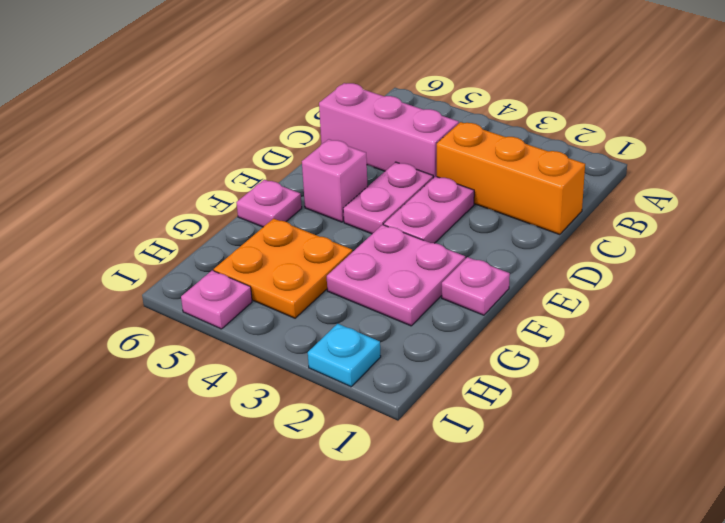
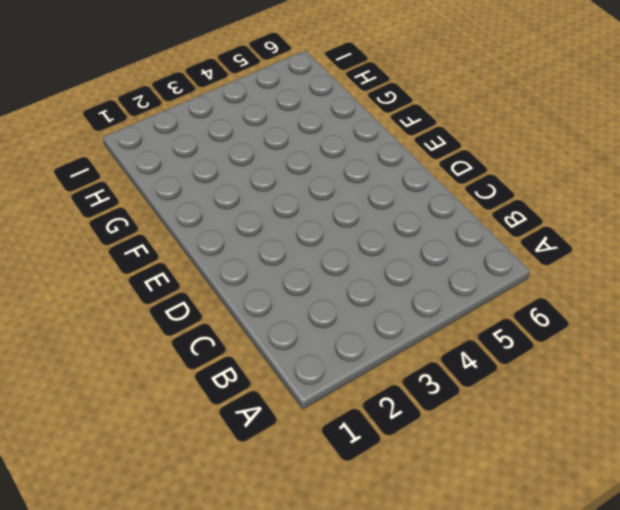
none -> orange brick C1:C3 level 1
none -> pink brick C4:C6 level 1

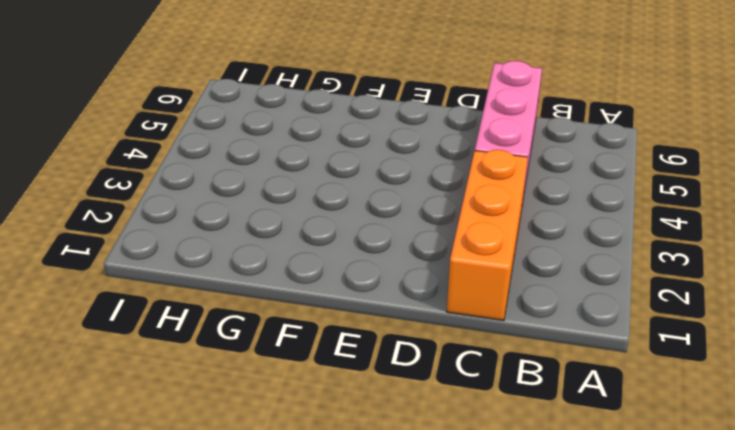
none -> pink plate D3:E3 level 1
none -> pink plate D4:E4 level 1

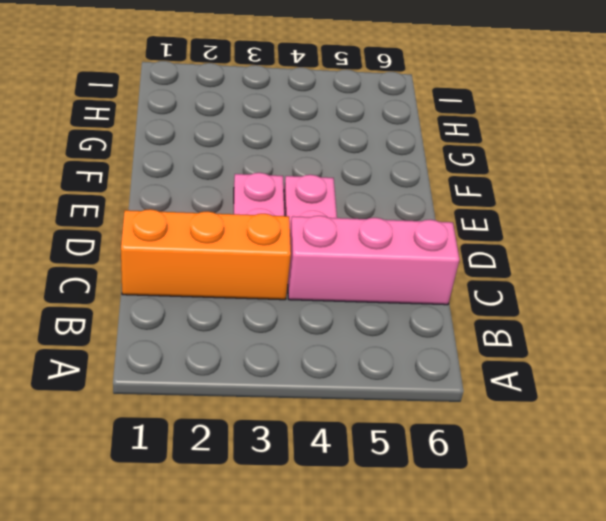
none -> pink brick E5 level 1
none -> pink plate F1 level 1

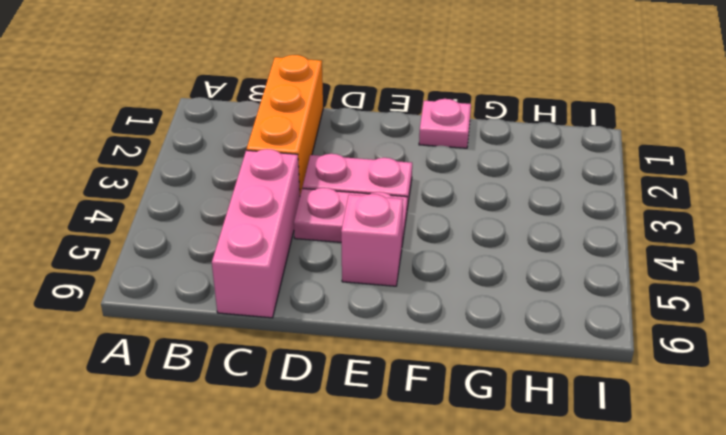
none -> pink plate F2:G3 level 1
none -> pink plate F6 level 1

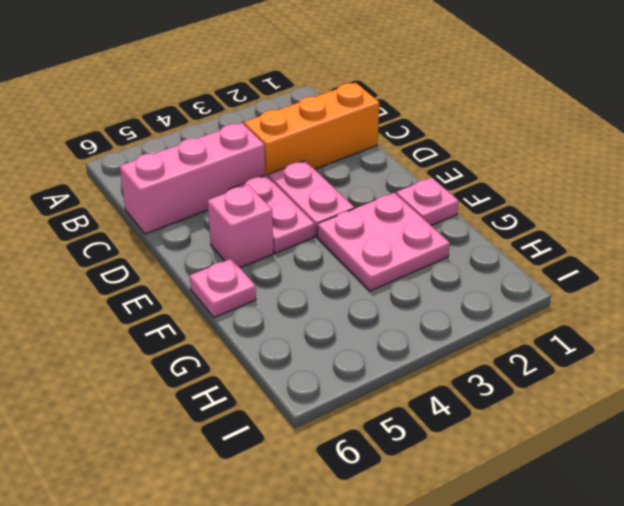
none -> orange plate G4:H5 level 1
none -> cyan plate I2 level 1

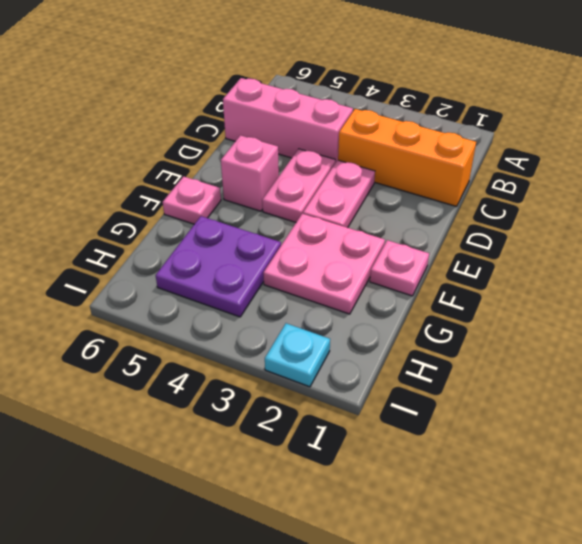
purple plate G4:H5 level 1 -> orange plate G4:H5 level 1
none -> pink plate I5 level 1

